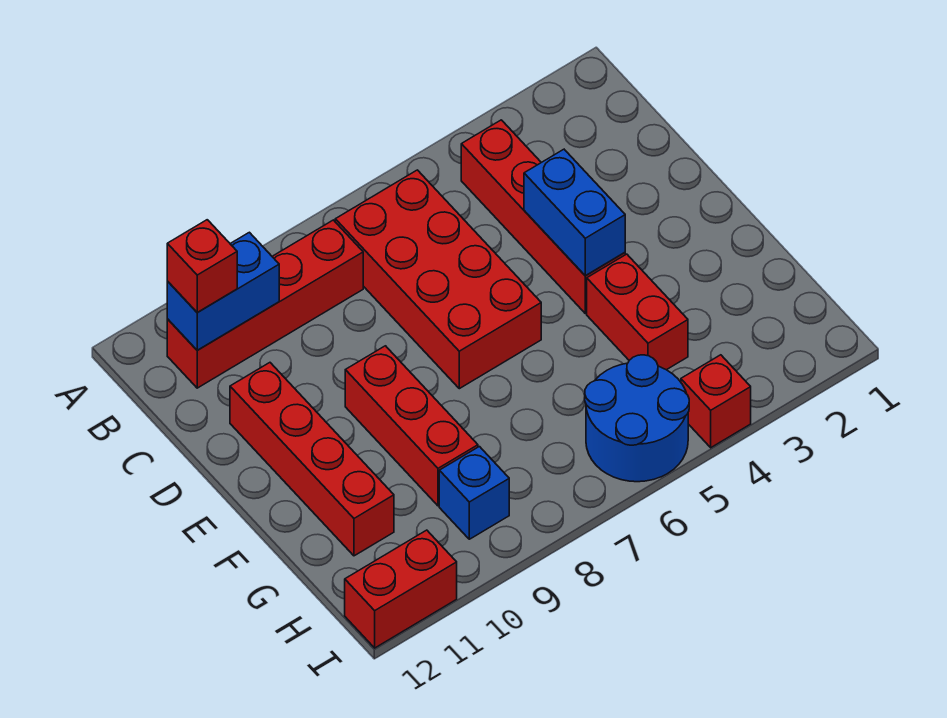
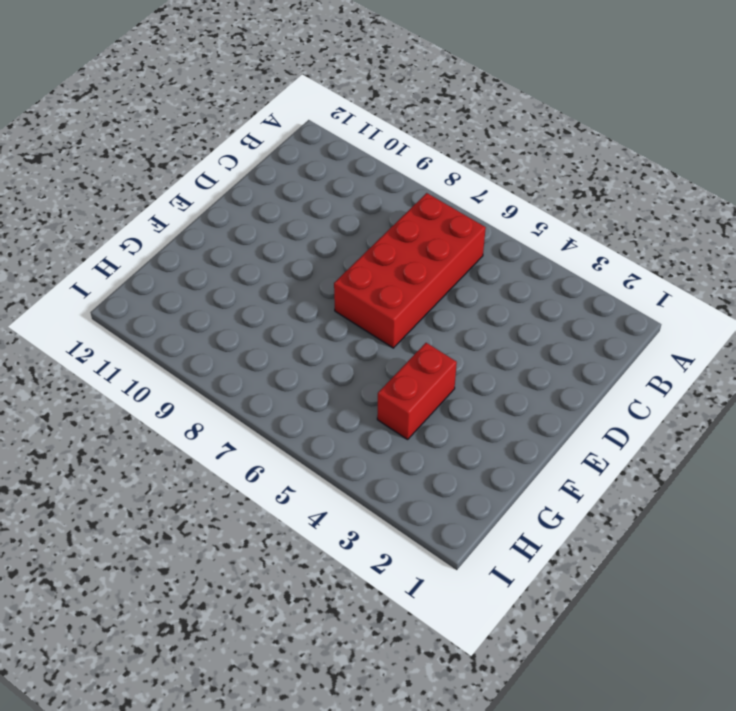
none -> red brick B4:E4 level 1
none -> red brick B8:B11 level 1
none -> red brick D11:G11 level 1

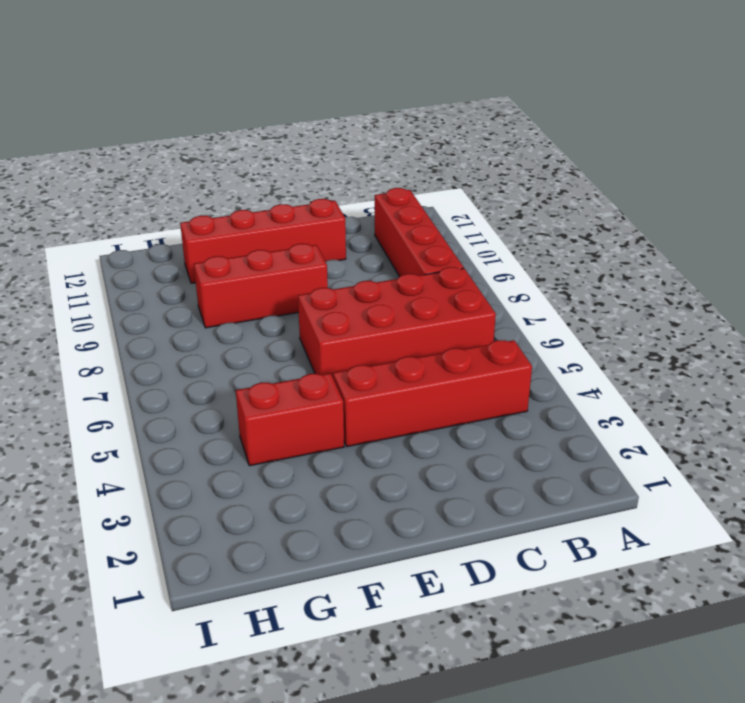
none -> blue round brick H5:I6 level 1
none -> blue brick H9 level 1
none -> red brick I4 level 1

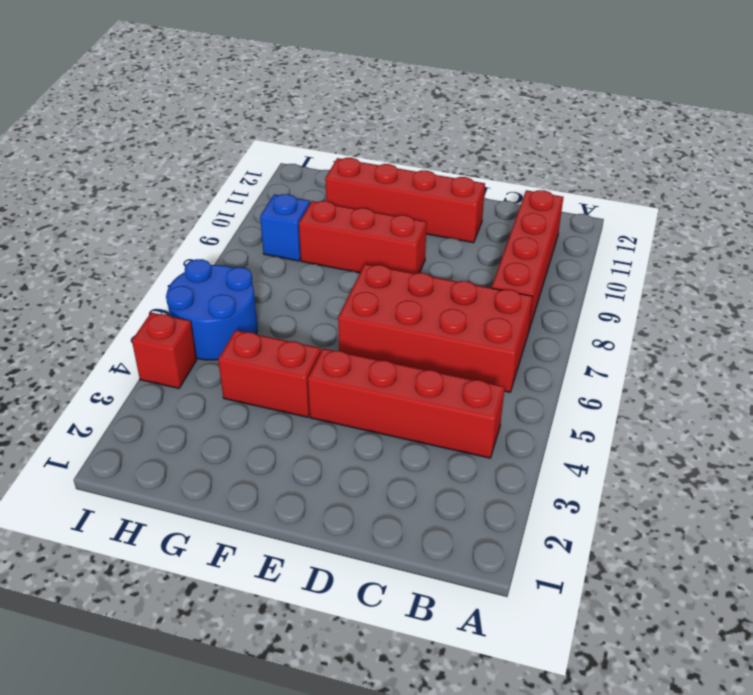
none -> red brick I11:I12 level 1
none -> blue brick B10:B11 level 2
none -> blue brick D4:E4 level 2

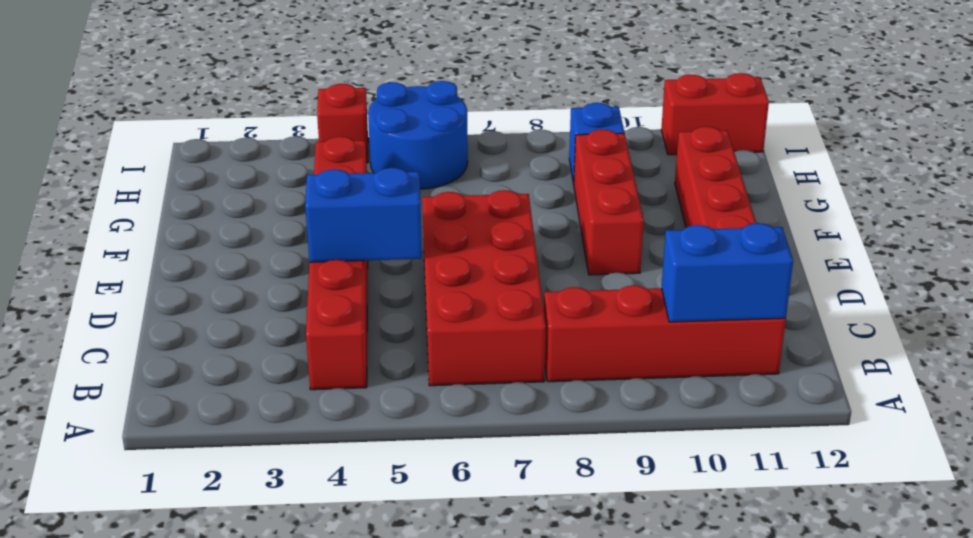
blue brick D4:D5 level 2 -> blue brick D4:E4 level 2
none -> red brick B11 level 3

